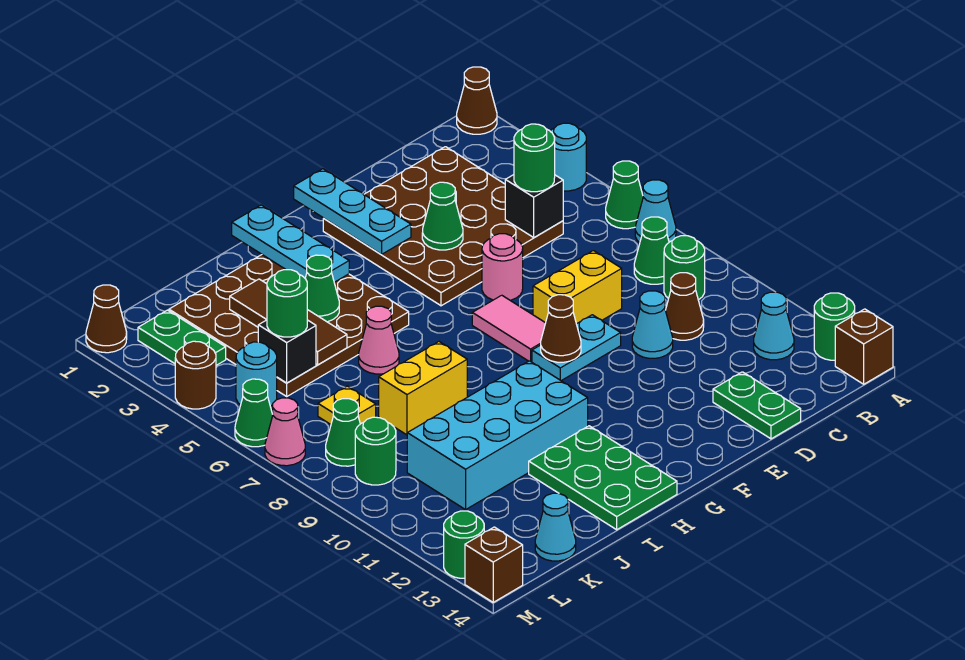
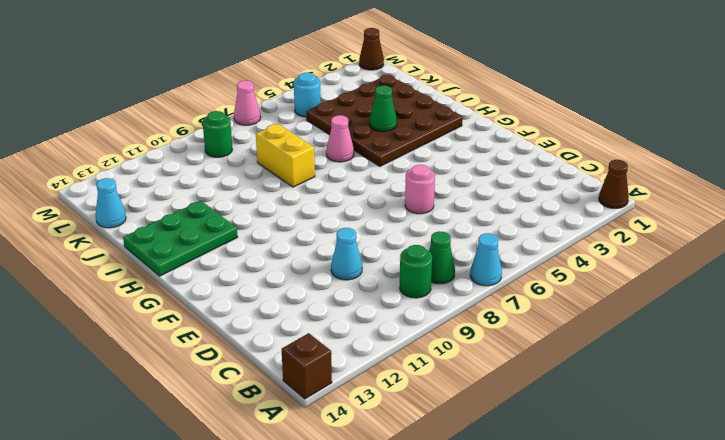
none -> cyan round brick A4 level 1
none -> green cone A6 level 1
none -> green round brick A13 level 1
none -> cyan cone B12 level 1

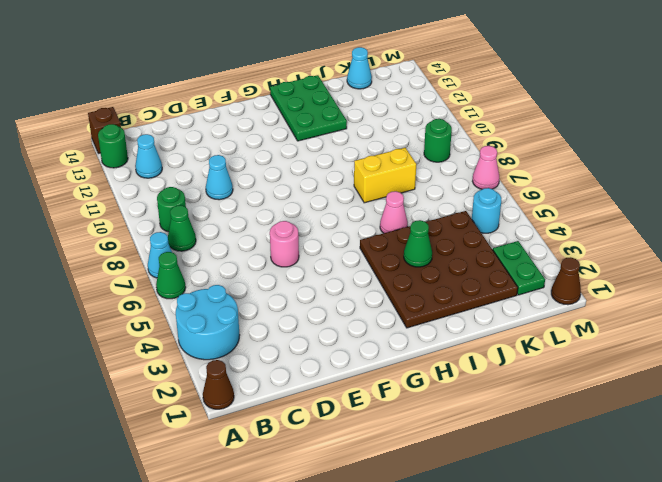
cyan round brick A3:B4 level 1 -> cyan round brick A4 level 1
none -> brown plate C2:F5 level 1
none -> brown cone C10 level 1
none -> yellow brick D8:E8 level 1
none -> green plate D13:D14 level 1

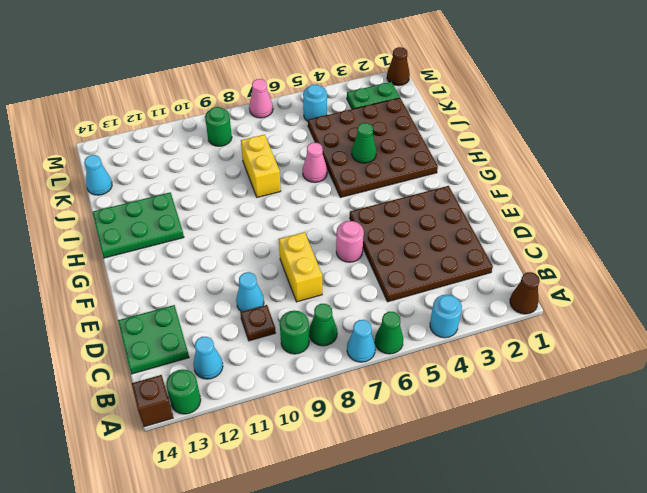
brown plate C10 level 1 -> brown cone C10 level 1
green plate C13:D14 level 1 -> green plate D13:D14 level 1
none -> cyan plate E9:F9 level 1
none -> pink tile F7:F8 level 1
none -> cyan brick H10:K11 level 1
none -> yellow plate K7 level 1

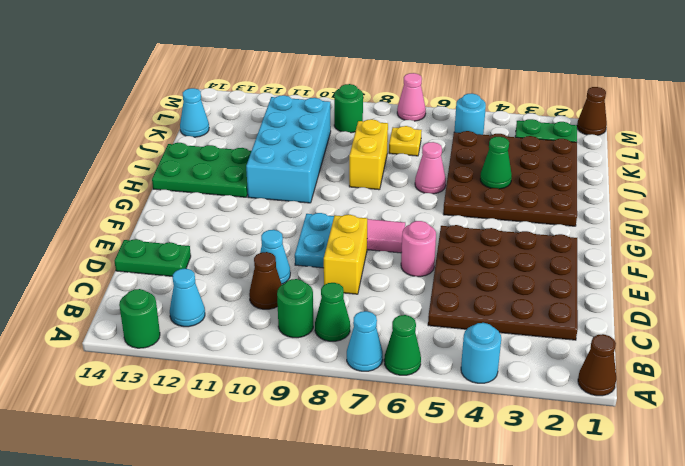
none -> brown brick A14 level 1
none -> green cone L8 level 1
none -> brown round brick M4 level 1
none -> green cone M6 level 1

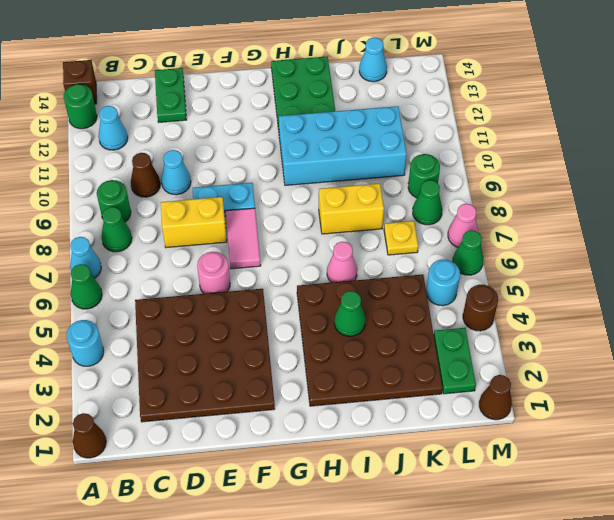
none -> green round brick M13 level 1
none -> brown brick M14 level 1
none -> black brick C5 level 2
none -> green cone E4 level 2

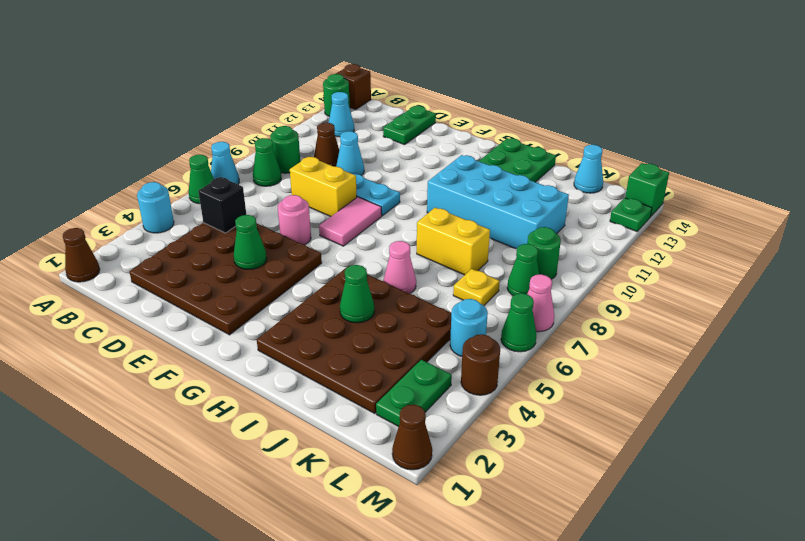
green plate M13 level 1 -> green round brick M13 level 1
green brick M14 level 1 -> brown brick M14 level 1
none -> cyan plate F1:F3 level 2
none -> brown cone F9 level 2
none -> cyan plate H1:H3 level 2
none -> brown tile J3:J5 level 2

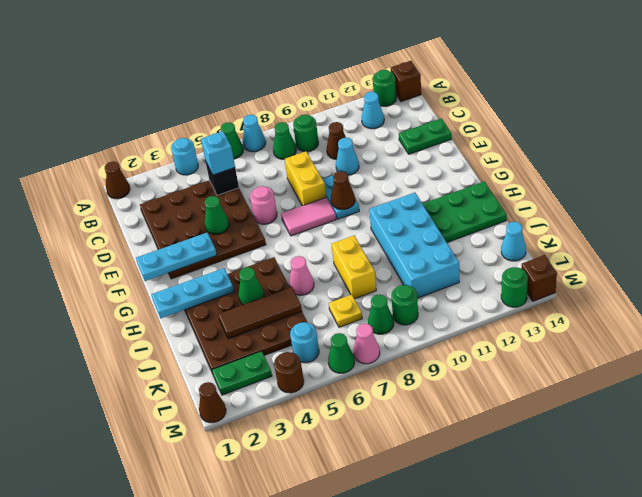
cyan brick C5 level 3 -> green round brick C5 level 3
none -> black brick K5 level 2
none -> green round brick K5 level 3

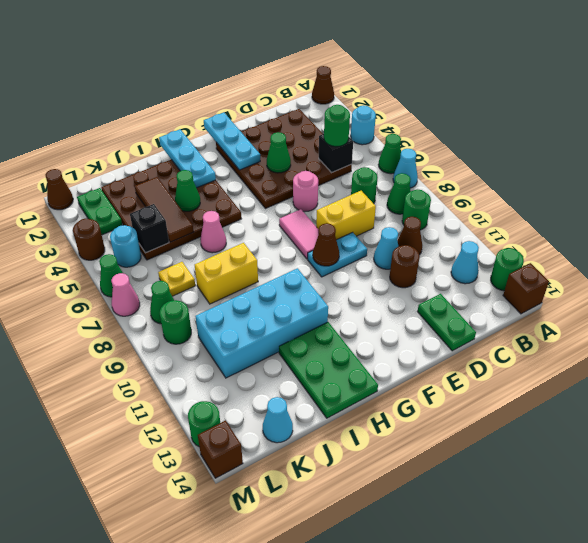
green round brick C7 level 1 -> green round brick K5 level 3
brown round brick D11 level 1 -> none

